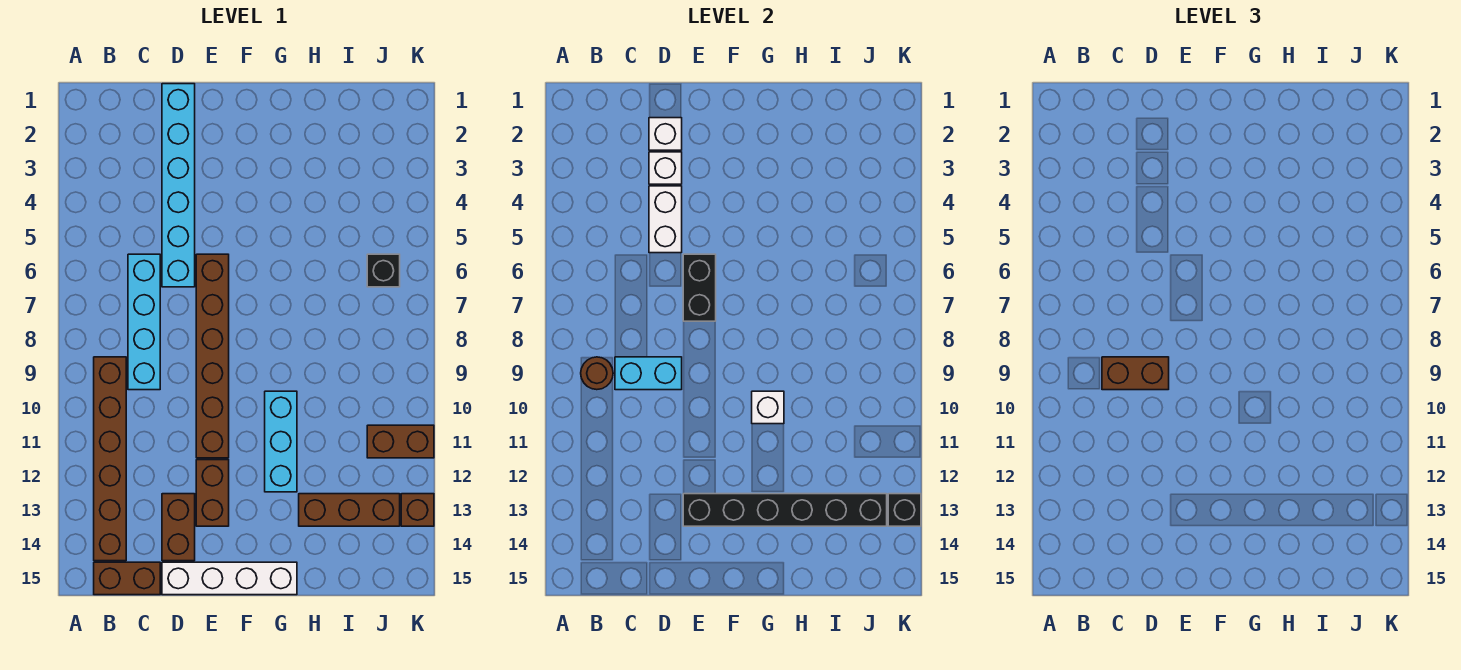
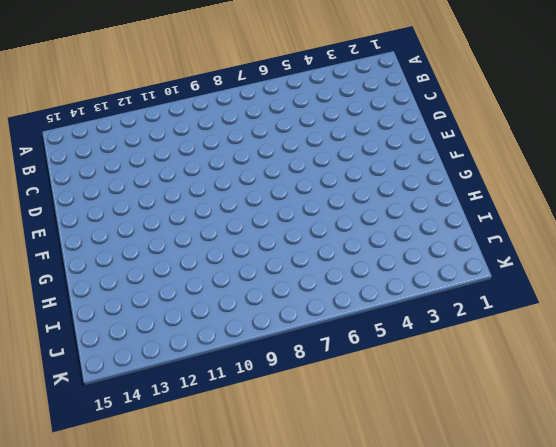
none -> brown brick B9:B14 level 1
none -> brown brick B15:C15 level 1
none -> cyan brick C6:C9 level 1

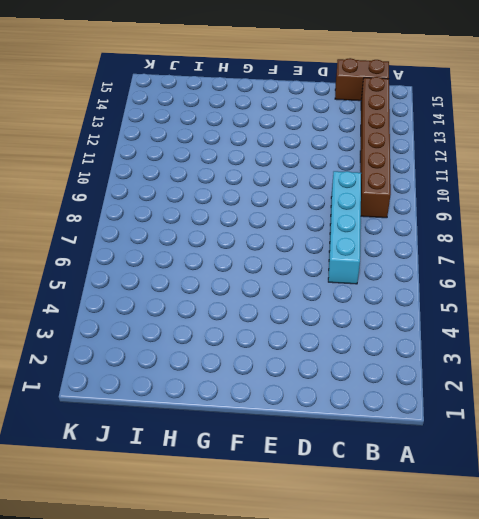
none -> cyan brick D1:D6 level 1
none -> brown brick D13:D14 level 1
none -> white brick D15:G15 level 1

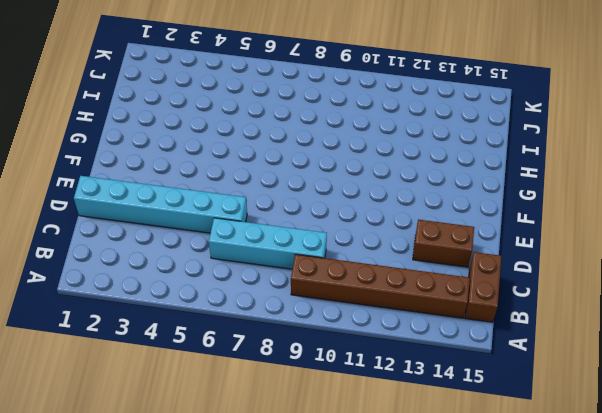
none -> white brick D15:G15 level 1
none -> brown brick E6:E11 level 1
none -> brown brick E12:E13 level 1

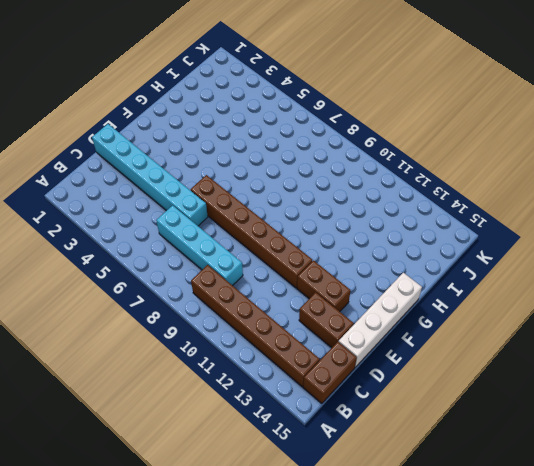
none -> cyan brick G10:G12 level 1
none -> brown brick H13:J13 level 1
none -> black brick J6 level 1

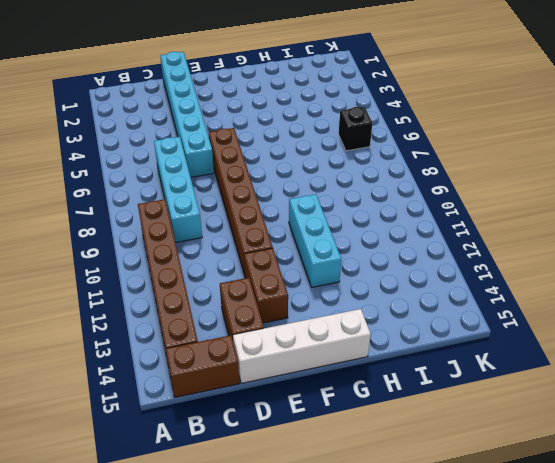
none -> brown brick H13:J13 level 1
none -> brown brick J11:K11 level 1
none -> brown brick K13 level 1

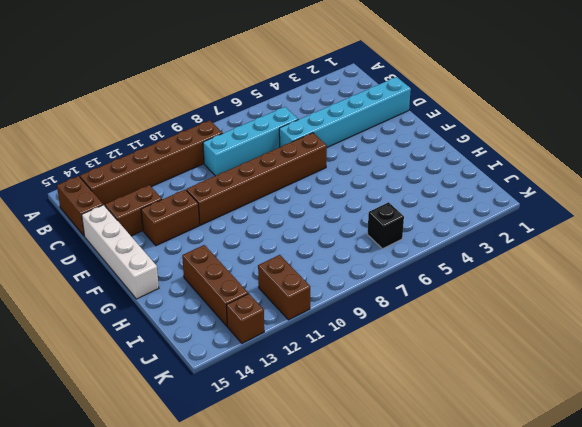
none -> cyan brick G10:G12 level 1
none -> brown round brick B9 level 2
none -> cyan brick C9:D9 level 2

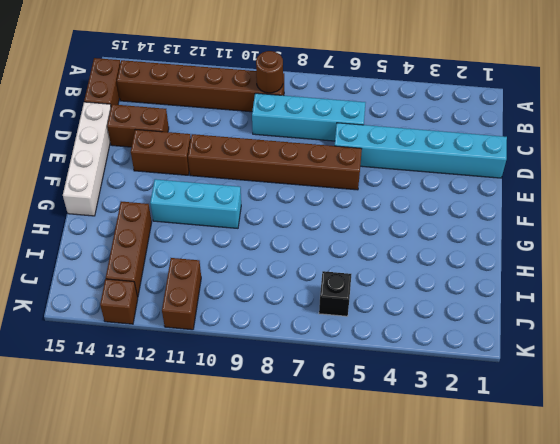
none -> cyan brick C9:D9 level 2
none -> white brick D2 level 2
none -> white brick D3 level 2

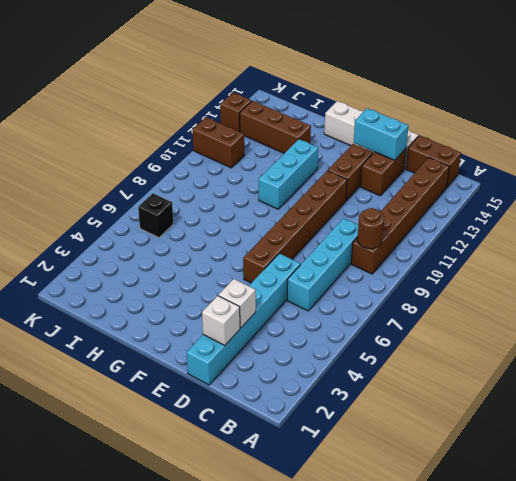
cyan brick D14:E14 level 2 -> cyan brick C9:D9 level 2
none -> white brick D4:D5 level 2
none -> black brick E6:E7 level 2
none -> black brick E13:J13 level 2

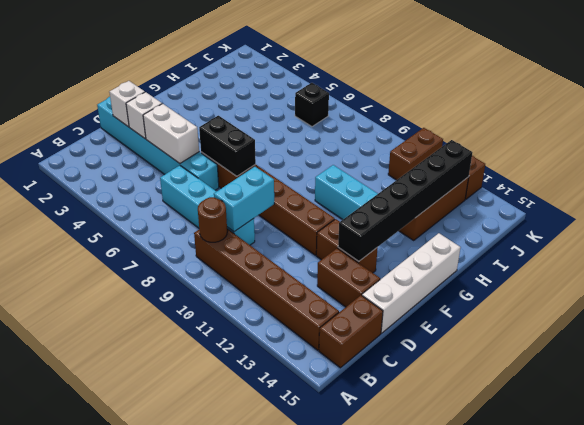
none -> white brick G10 level 2
none -> black brick K13 level 2
none -> brown brick C9:D9 level 3

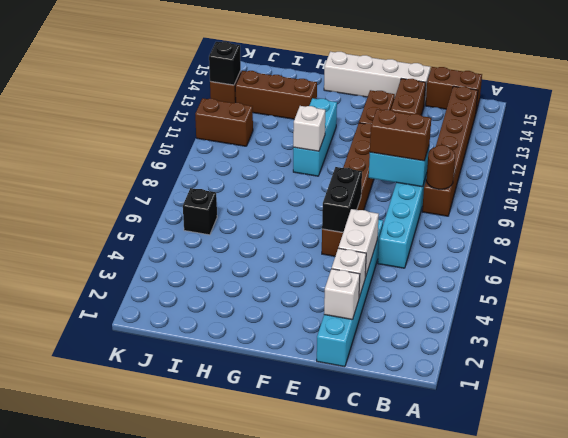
none -> black brick E13:J13 level 2

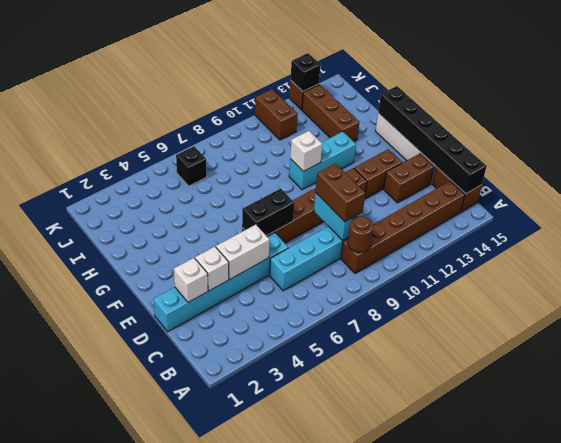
black brick B15:G15 level 2 -> black brick E13:J13 level 2

